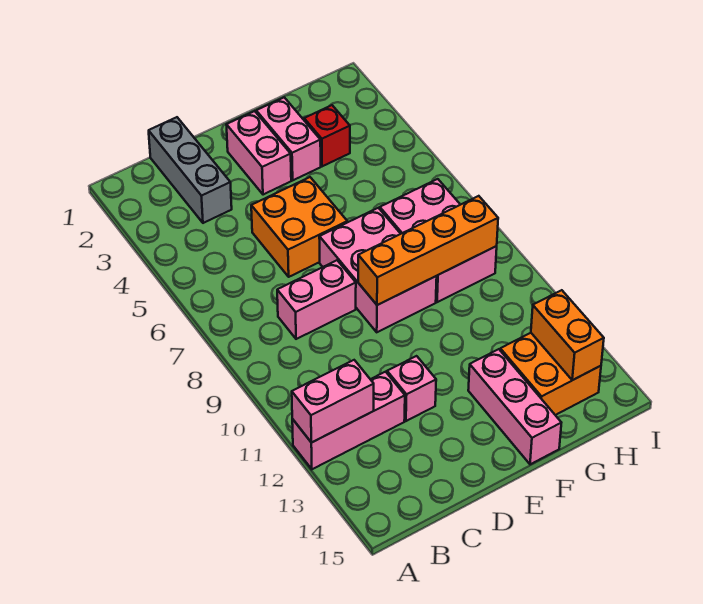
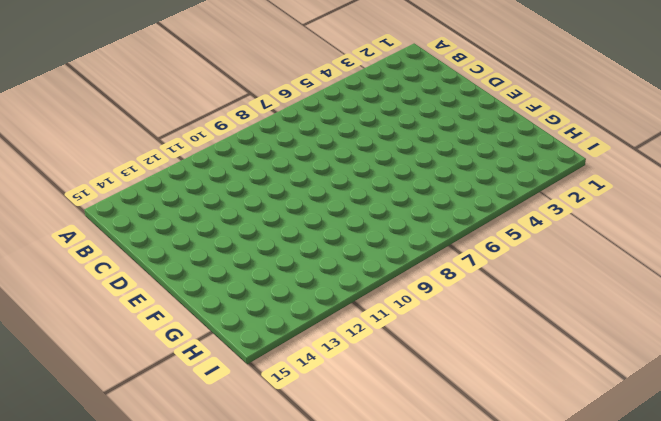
none -> pink brick A12:C12 level 1
none -> grey brick C1:C3 level 1
none -> pink brick C8:D8 level 1

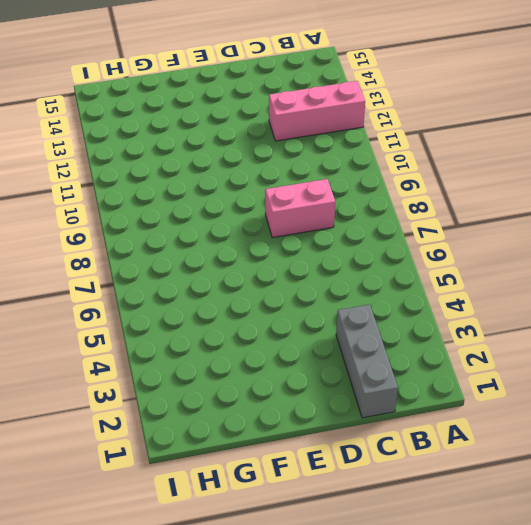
none -> orange brick D5:E6 level 1
none -> pink brick D12 level 1
none -> pink brick E2:E3 level 1

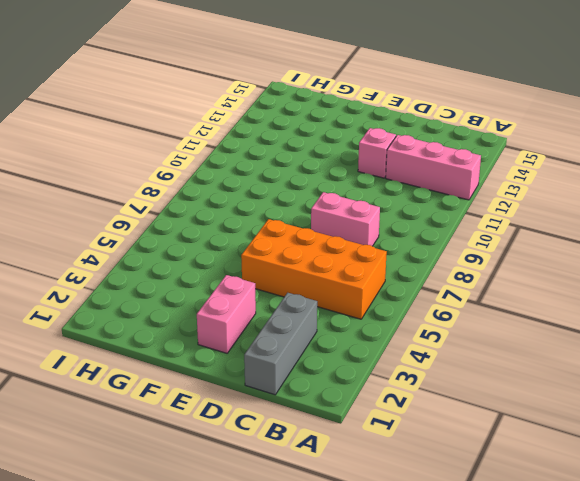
orange brick B5:E6 level 1 -> orange brick D5:E6 level 1
none -> pink brick E7:F9 level 1
none -> pink brick F2:F3 level 1
none -> pink brick F13:F15 level 1

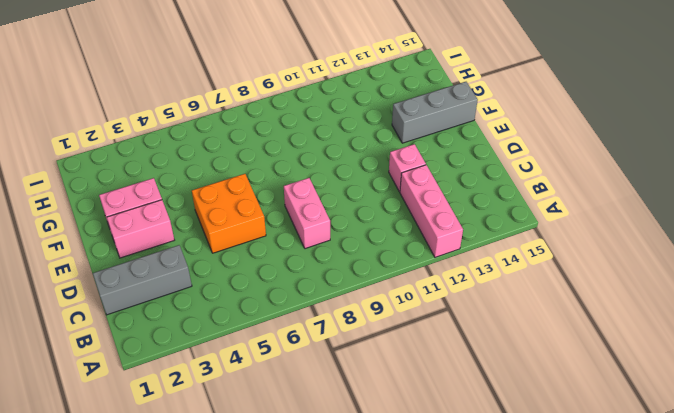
grey brick F13:F15 level 1 -> pink brick F13:F15 level 1
none -> pink brick E7:F9 level 1
none -> red brick G3 level 1
none -> pink brick G7:H9 level 1

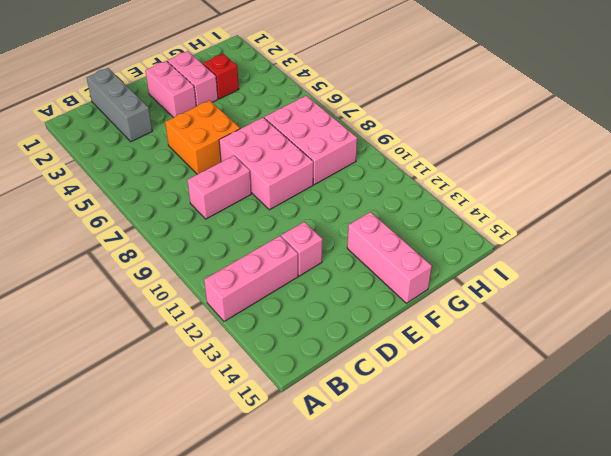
none -> orange brick G13:H14 level 1
none -> pink brick A12:B12 level 2
none -> orange brick E9:H9 level 2

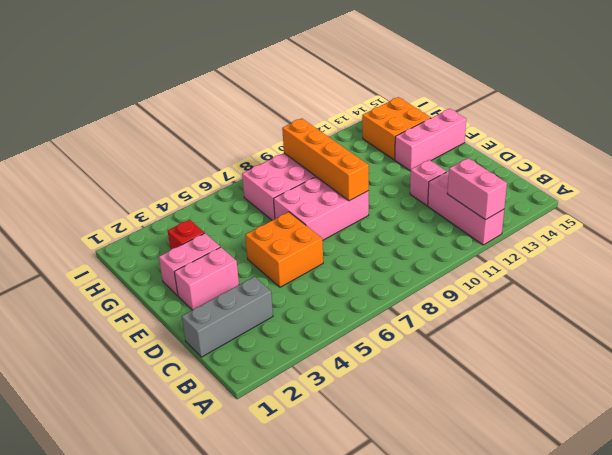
none -> pink brick C8:D8 level 1
none -> orange brick H13:H14 level 2

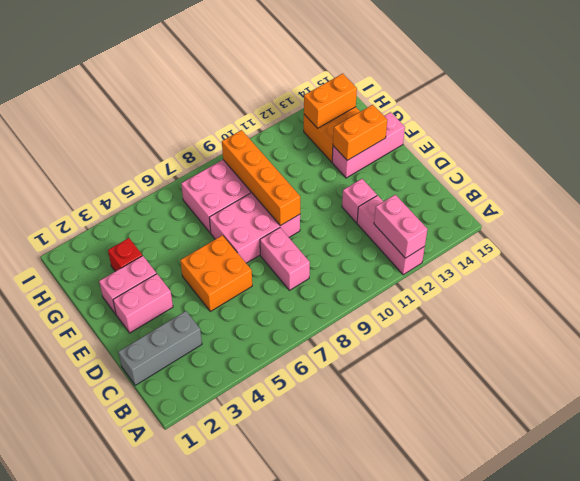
orange brick F13:F14 level 2 -> none

